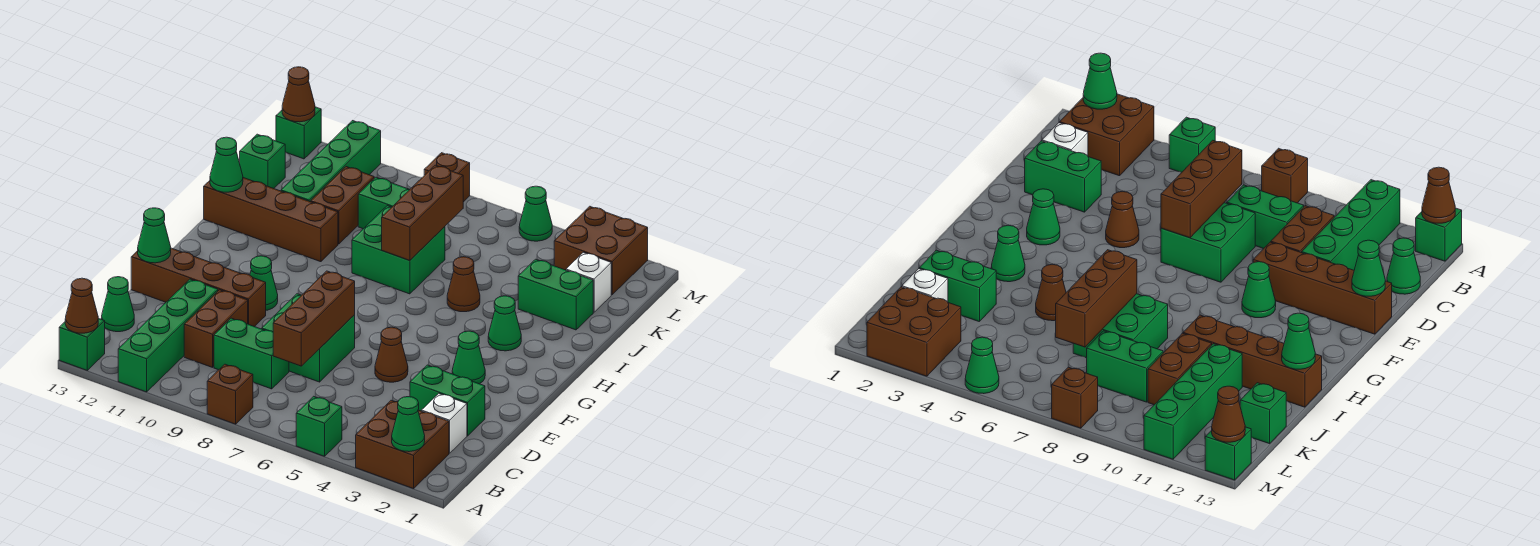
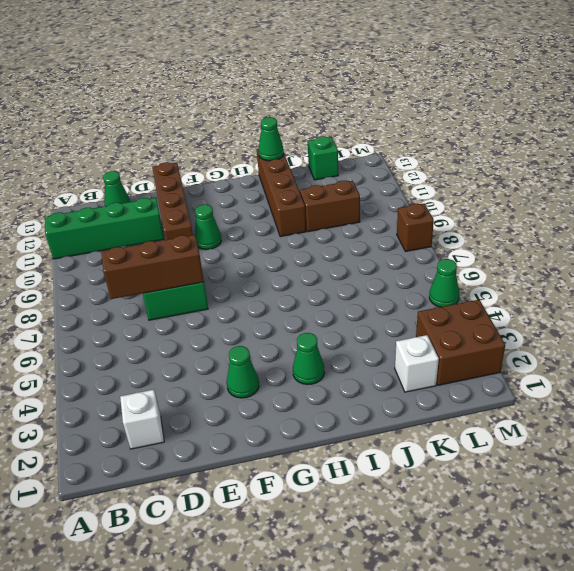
none -> brown brick A2:B3 level 1
none -> green brick A5 level 1
none -> brown brick A8 level 1
none -> green brick A13 level 1

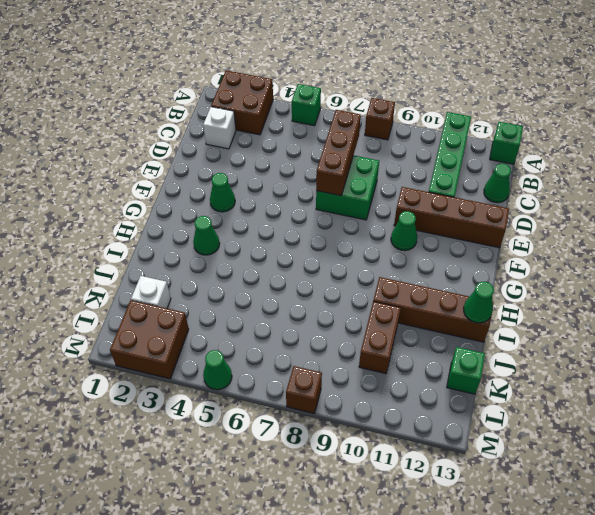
none -> green brick C8:C9 level 1
none -> brown brick C10:D10 level 1
none -> green brick D2:D3 level 1
none -> brown cone E5 level 1

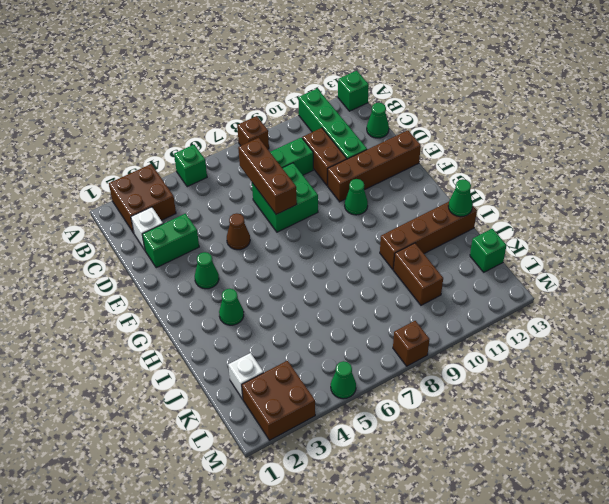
none -> brown cone I5 level 1
none -> green brick I7:J8 level 1
none -> green brick J2:J3 level 1
none -> green brick J11:M11 level 1

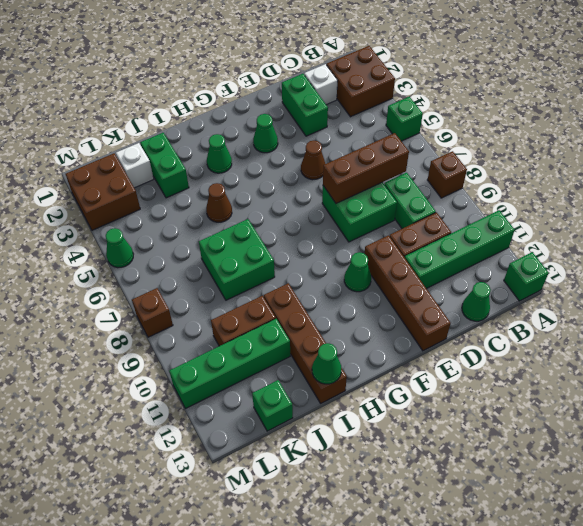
none -> green brick K8:K9 level 1
none -> green brick M13 level 1
none -> green cone A2 level 2
none -> brown cone A13 level 2

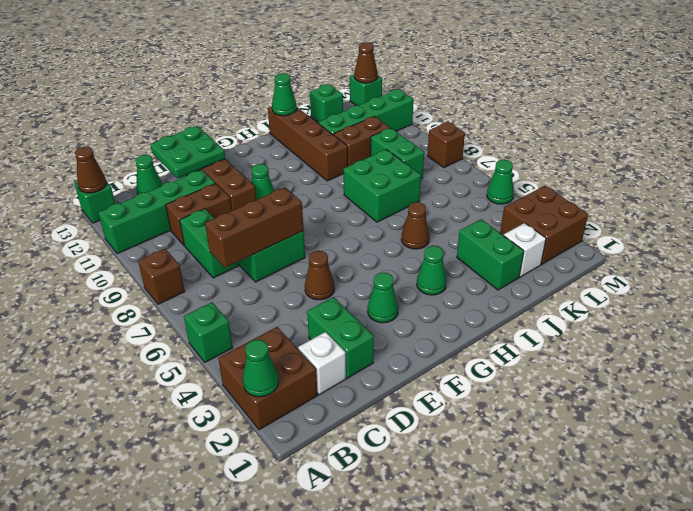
green plate D12:E13 level 2 -> green cone E13 level 2
none -> brown brick I7:K7 level 2

